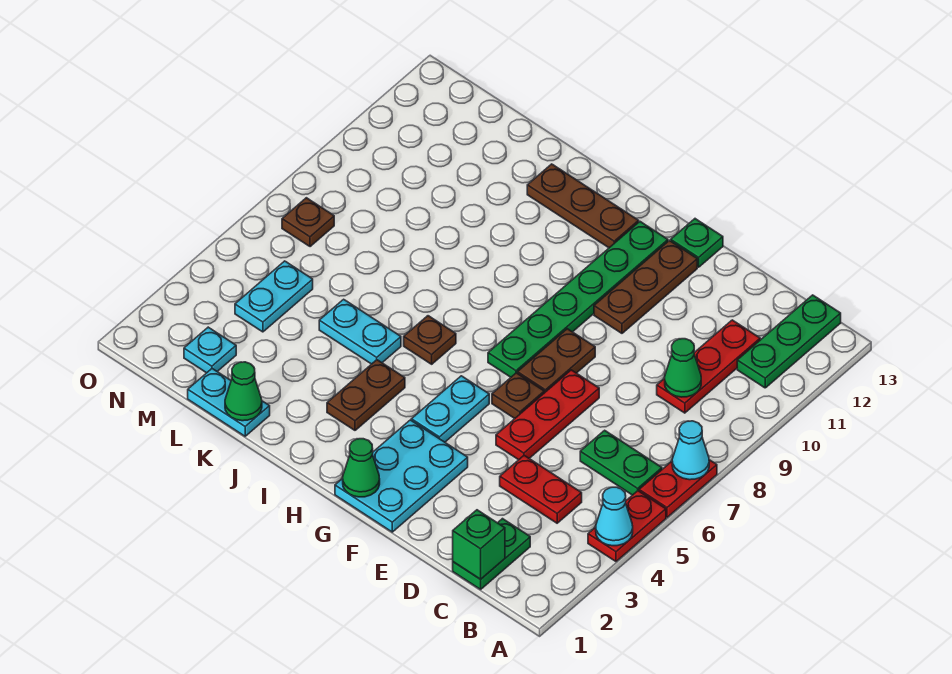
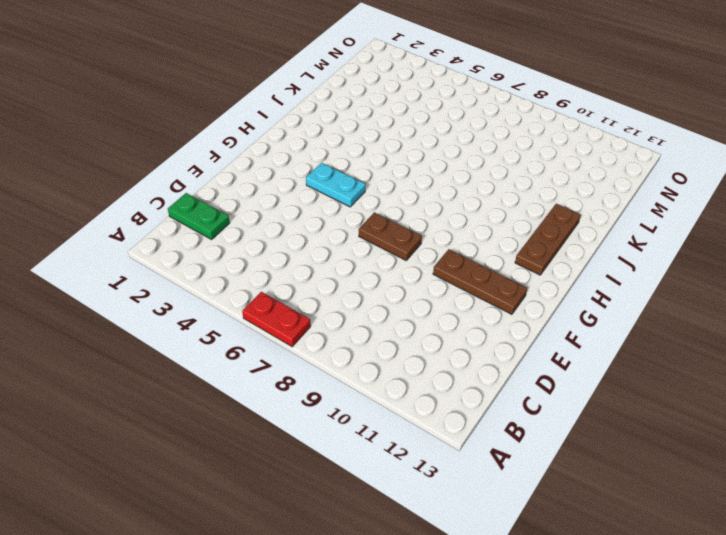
none -> red plate A4:A5 level 1
none -> green plate B6:C6 level 1
none -> green plate B11:B13 level 1

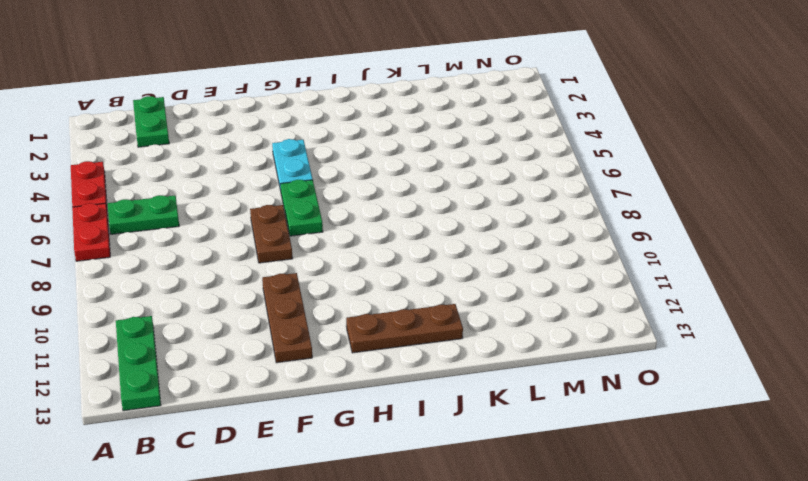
green plate G6:G7 level 1 -> green plate G7:G12 level 1
none -> red plate C4:D4 level 1
none -> red plate C9:C11 level 1
none -> red plate E5:E7 level 1

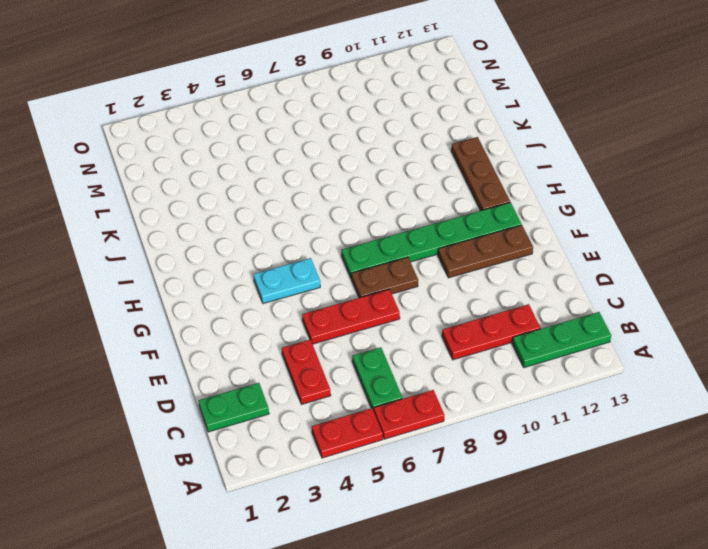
none -> cyan plate F1:G3 level 1
none -> brown plate F6 level 1
none -> green plate F13 level 1

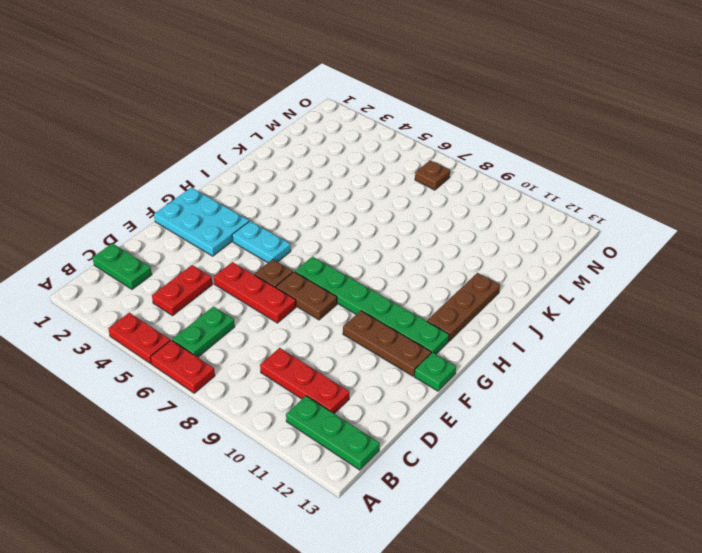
none -> brown plate I3:I4 level 1
none -> brown plate I6 level 1
none -> cyan plate J5:K5 level 1

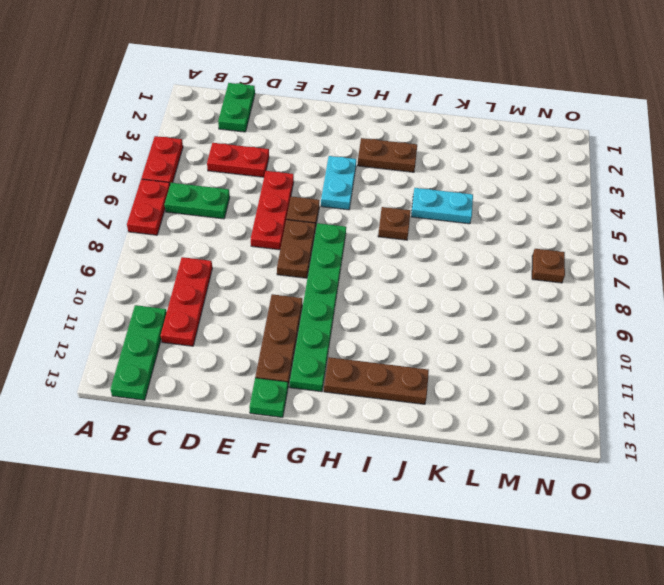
brown plate H3:I3 level 1 -> brown plate I3:I4 level 1
none -> cyan plate F1:G3 level 1
none -> cyan plate K1:L1 level 1
none -> cyan plate M2 level 1

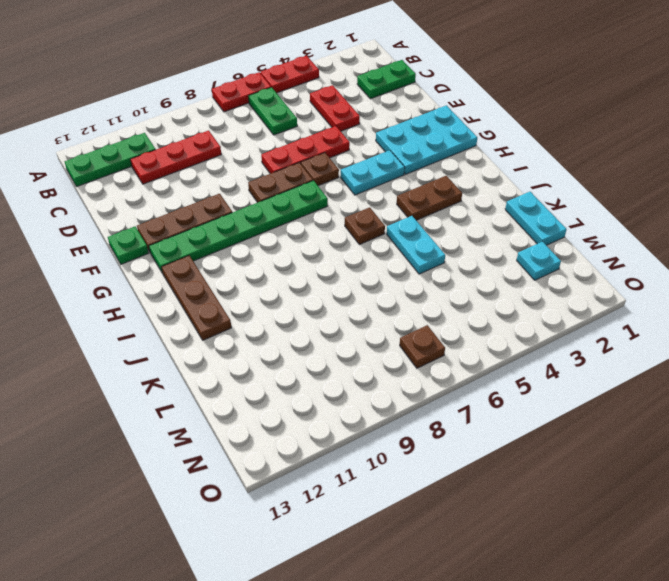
none -> cyan plate M4:M5 level 1
none -> cyan cone A4 level 2
none -> cyan cone A7 level 2

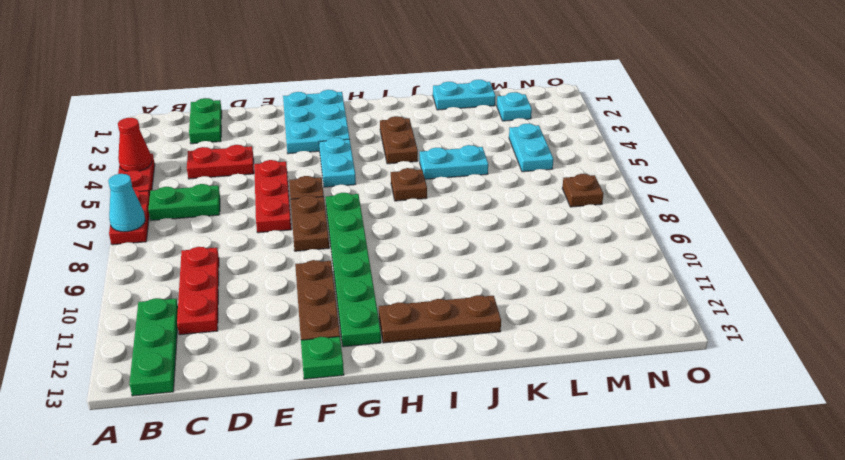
red cone A4 level 2 -> cyan cone A4 level 2
none -> green brick C1 level 2
none -> green cone C9 level 2
none -> green cone G1 level 2

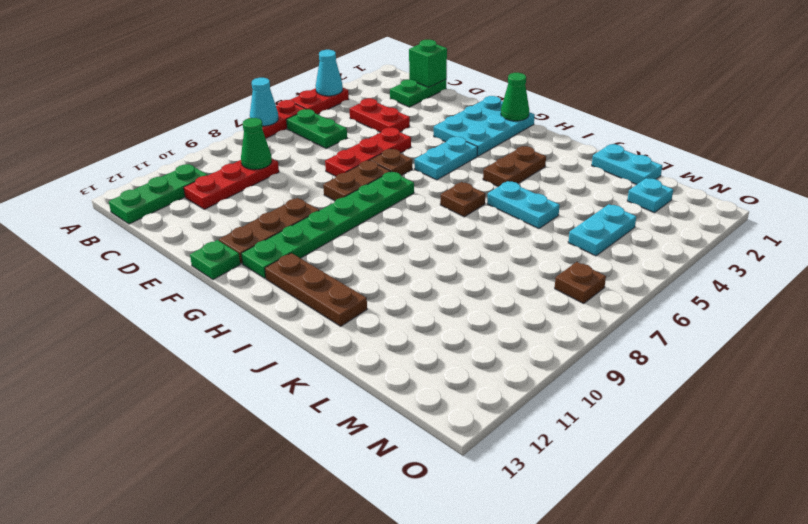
none -> green cone K1 level 2

